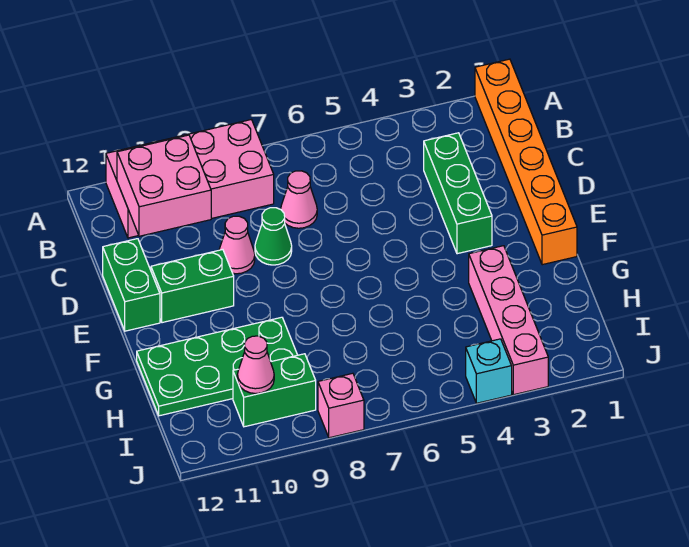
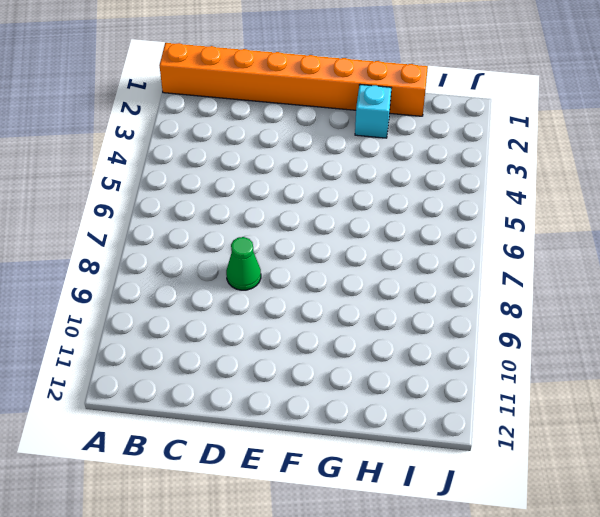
orange brick A1:H1 level 1 -> orange brick A1:F1 level 1
cyan brick G2 level 1 -> cyan brick J4 level 1
none -> pink brick A8:B11 level 1
none -> green brick C3:E3 level 1
none -> pink cone C7 level 1

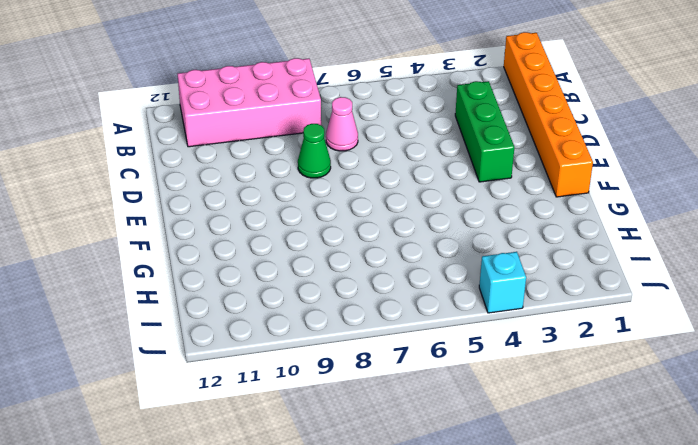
none -> pink cone D9 level 1
none -> green brick D12:E12 level 1
none -> green brick E10:E11 level 1

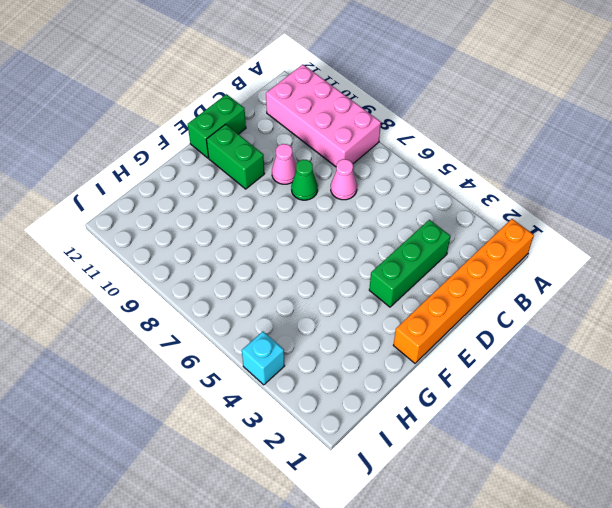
none -> pink brick G3:J3 level 1
none -> green plate G9:H12 level 1
none -> green brick I9:I10 level 1

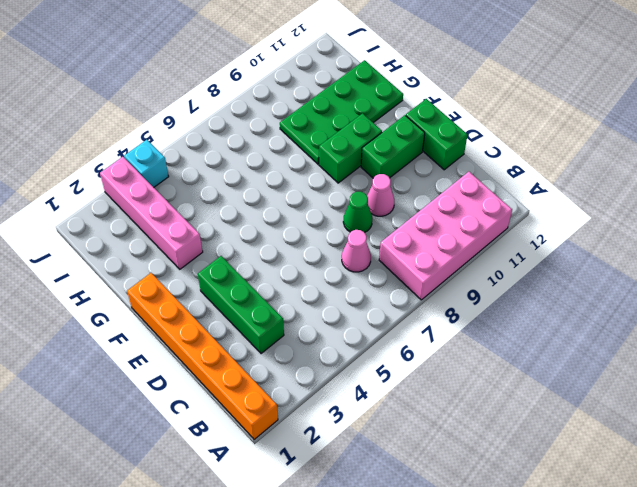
green brick F9:F10 level 1 -> green brick I9:I10 level 1
none -> pink brick J8 level 1
none -> pink brick B10:C11 level 2
none -> pink cone I10 level 2

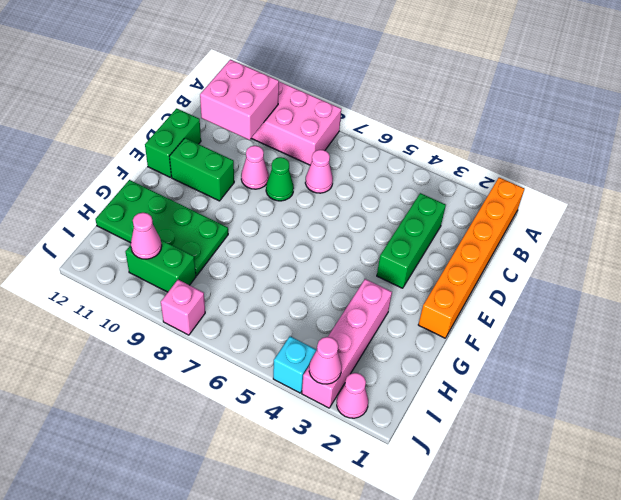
pink cone J2 level 1 -> none
pink cone J3 level 2 -> none

